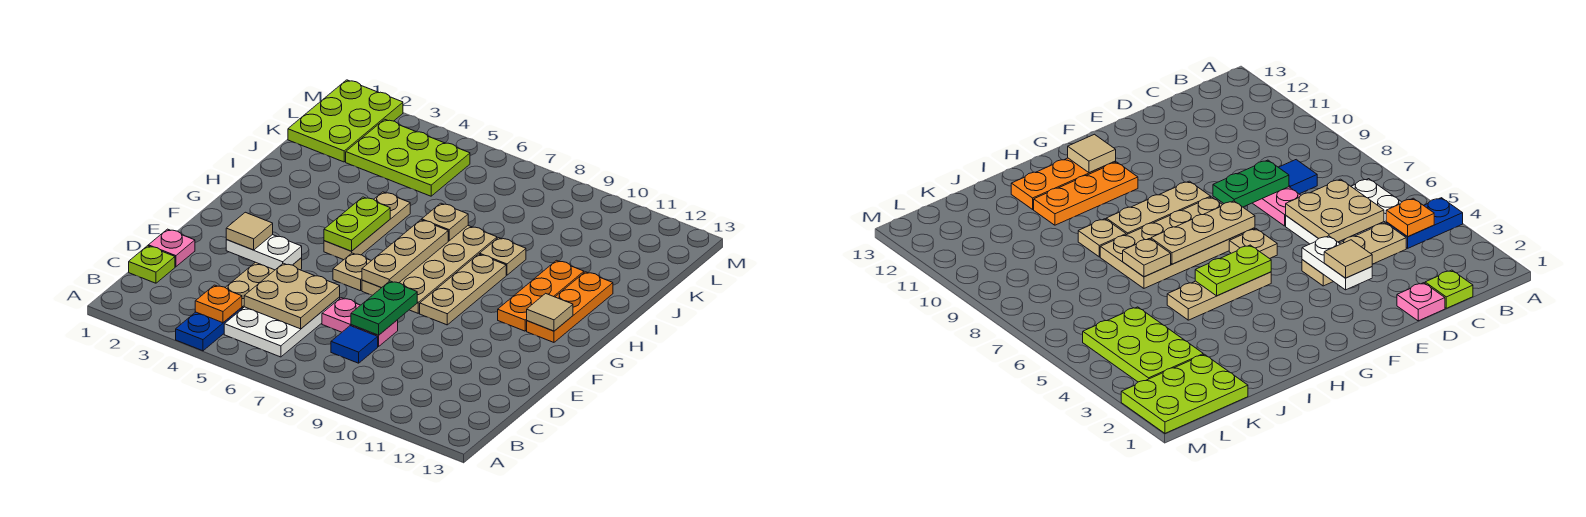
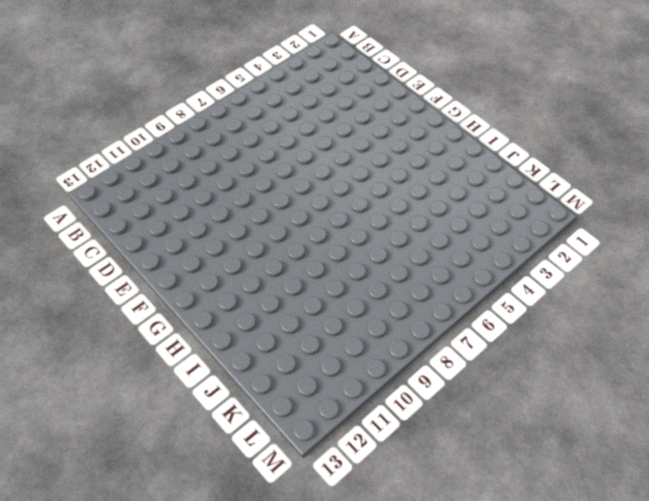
none -> blue plate A4:B4 level 1
none -> white plate B5:D6 level 1
none -> lime plate C1 level 1

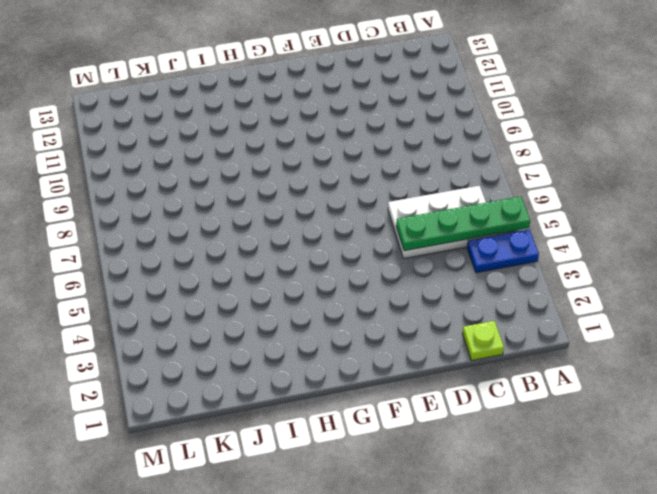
green plate A5:D5 level 2 -> tan plate C5:D6 level 2
none -> tan plate C4:E4 level 1
none -> blue tile C8 level 1
none -> pink plate D1 level 1

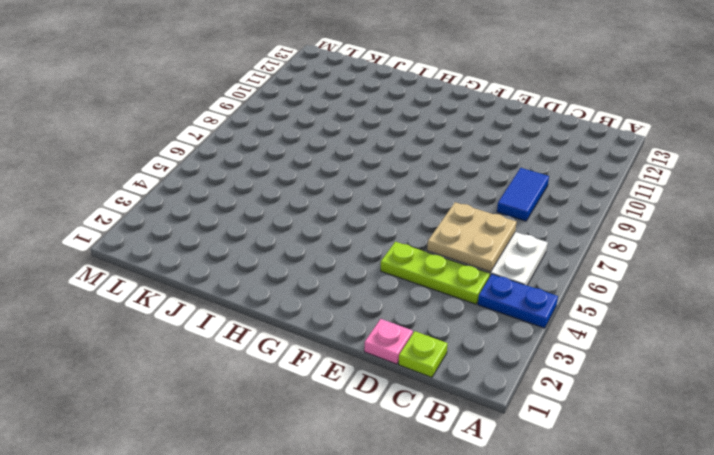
lime plate C4:E4 level 1 -> tan plate C4:E4 level 1
blue tile C8:C9 level 1 -> blue tile C8 level 1
none -> pink plate D7:D8 level 1
none -> tan plate F6 level 1
none -> tan plate F7:I8 level 1

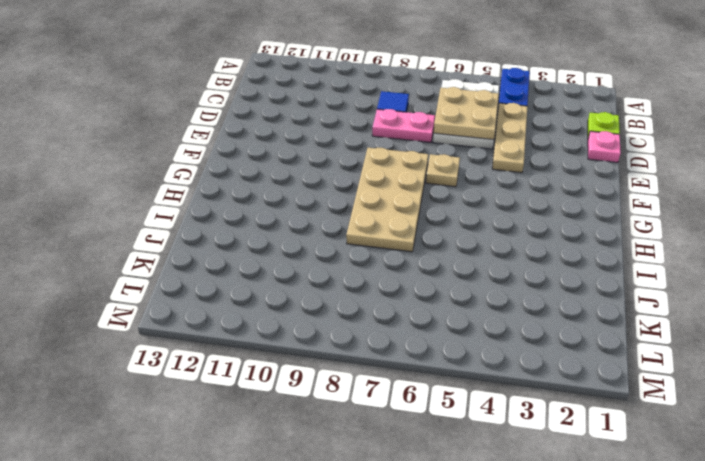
none -> tan plate F9:H9 level 1
none -> tan plate G5:I5 level 1
none -> orange plate G11:I11 level 1

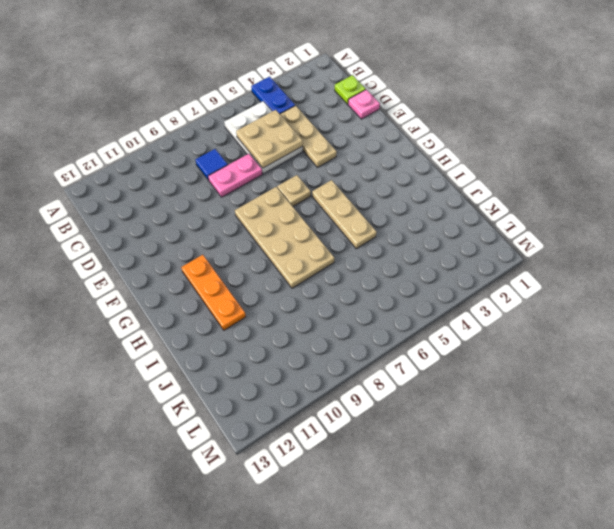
none -> tan plate F9:H9 level 1
none -> orange plate G12:I12 level 1
none -> tan plate I9 level 1

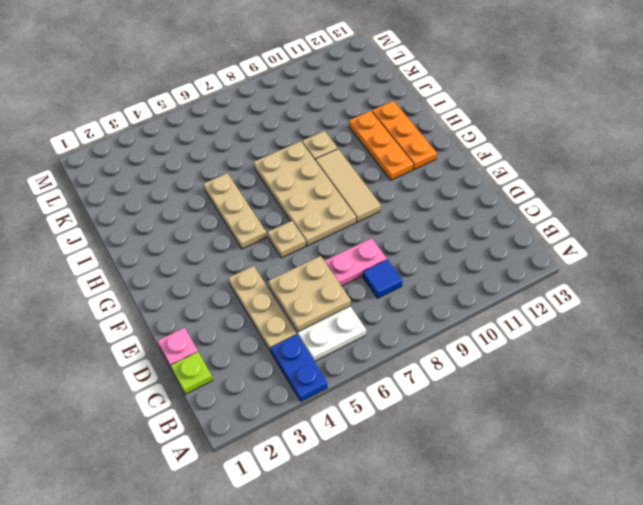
tan tile F9:H9 level 1 -> tan plate F9:H9 level 1
none -> lime plate K1:M2 level 1
none -> lime plate K3:L5 level 1
none -> orange plate B4 level 2

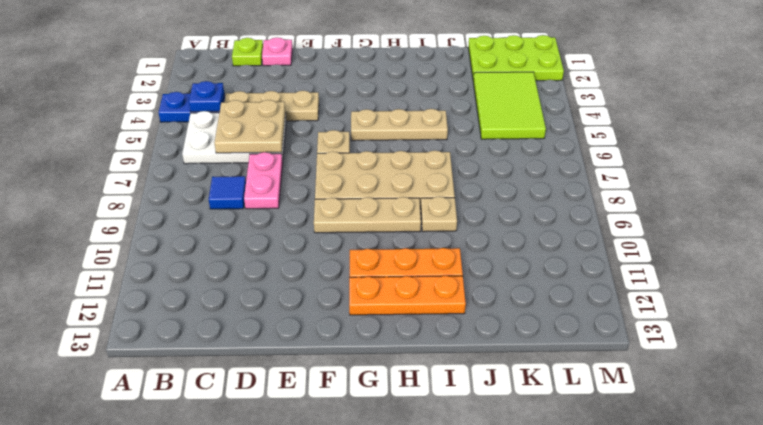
blue plate B4 level 2 -> orange plate B4 level 2
lime tile K3:L5 level 1 -> lime plate K3:L5 level 1
none -> green plate D8:E8 level 2
none -> white plate E3:E4 level 2
none -> tan plate F7:H7 level 2

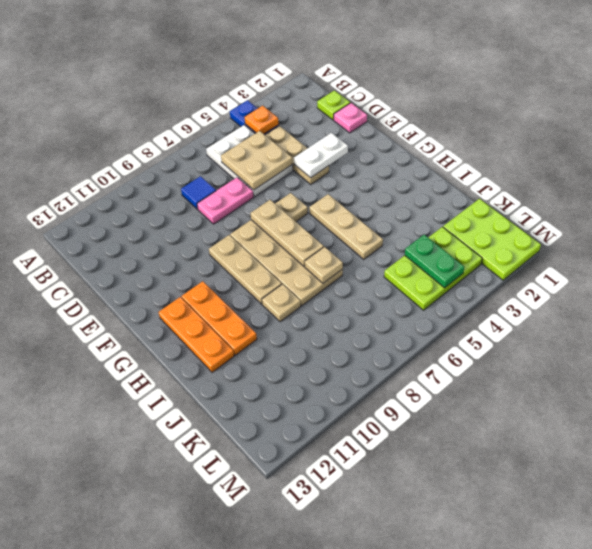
green plate K4:L4 level 2 -> green plate D8:E8 level 2
none -> lime plate G5:H5 level 2
none -> tan tile G12 level 2
none -> tan tile E3 level 3

